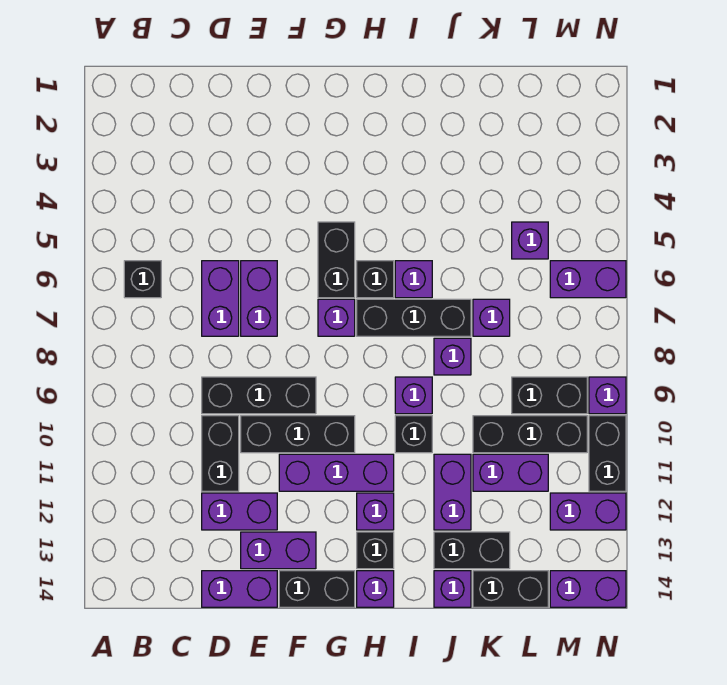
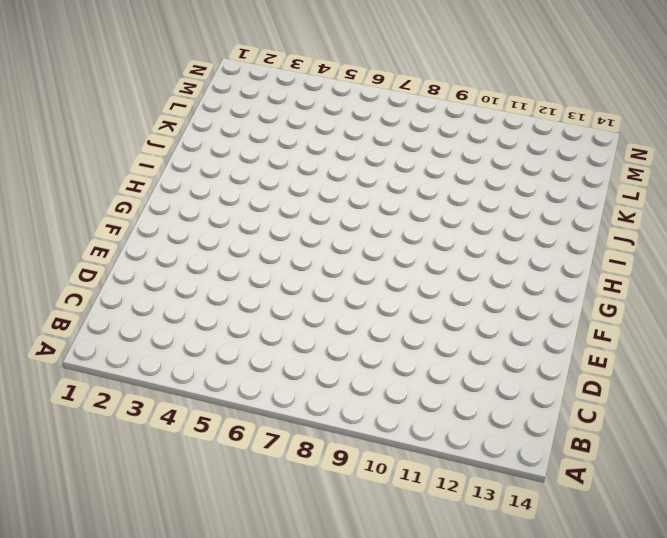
none -> black brick B6 level 1
none -> purple brick D6:D7 level 1
none -> black brick D9:F9 level 1
none -> black brick D10:D11 level 1

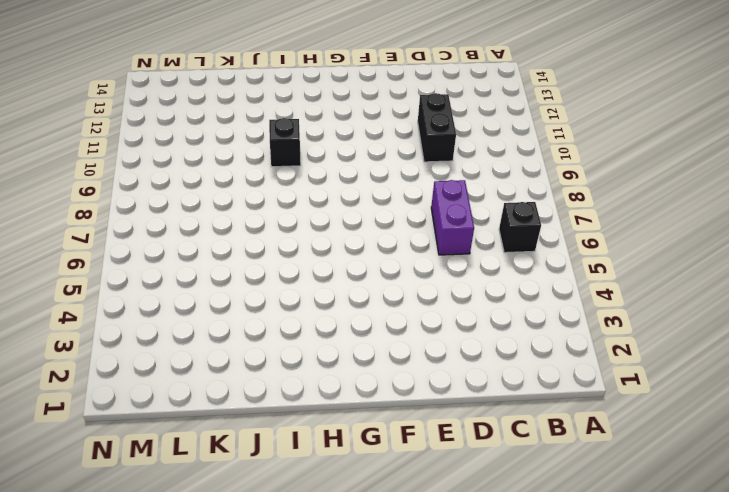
none -> black brick D9:F9 level 1
none -> purple brick D12:E12 level 1
none -> purple brick D14:E14 level 1
none -> purple brick E6:E7 level 1

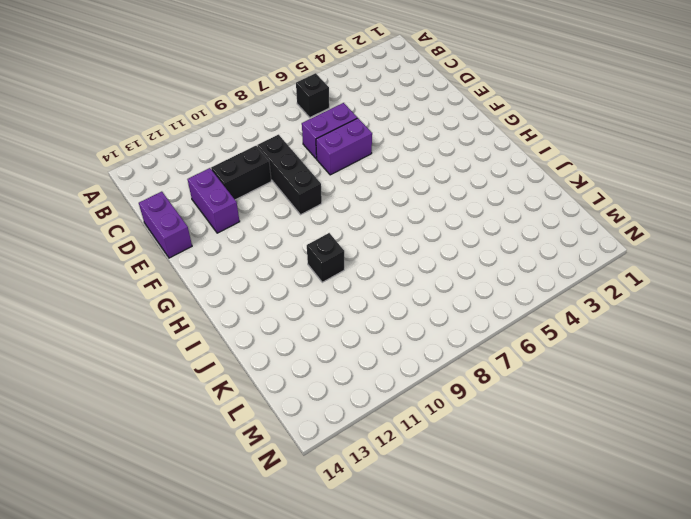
none -> black brick E10:G10 level 1
none -> purple brick E13:F13 level 1
none -> purple brick F11:H11 level 1
none -> black brick F14:G14 level 1

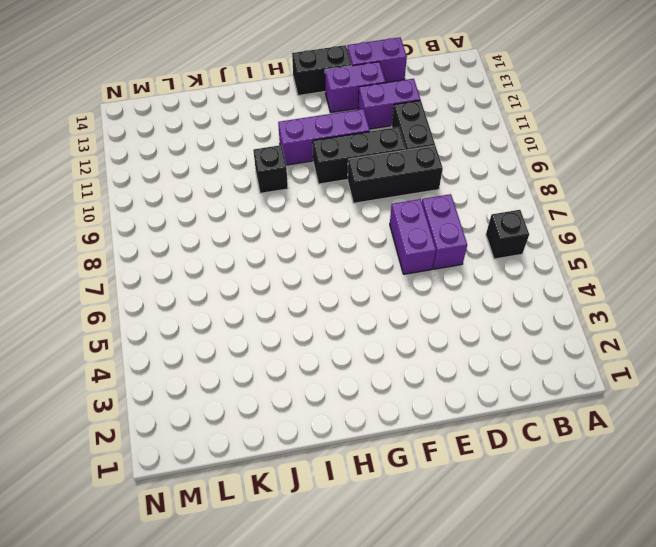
none -> black brick G5:G6 level 1
none -> purple brick G7 level 1
none -> black brick H6 level 1
none -> black brick H7:J7 level 1

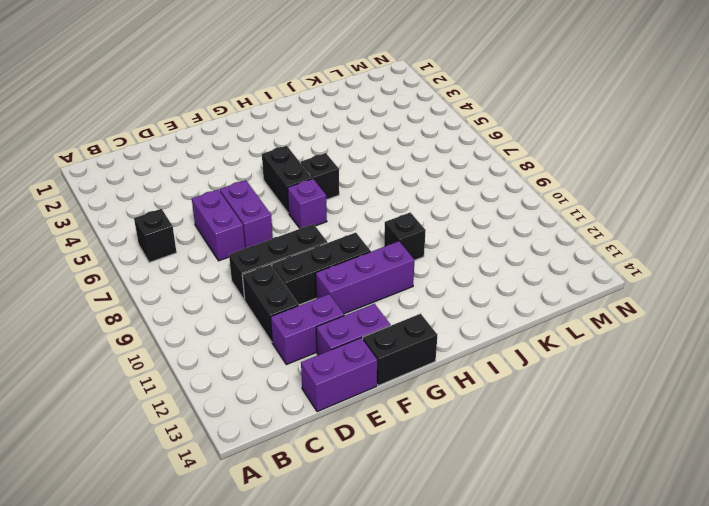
none -> black brick H7:J7 level 1
none -> purple brick H12 level 1
none -> black brick H13 level 1
none -> purple brick H14 level 1

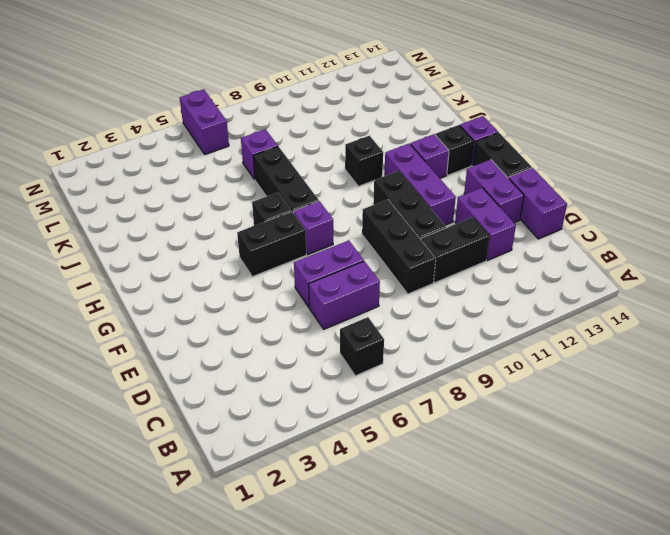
none -> purple brick I6 level 1
none -> purple brick I9 level 1
none -> purple brick J8 level 1
none -> purple brick J11:J12 level 1

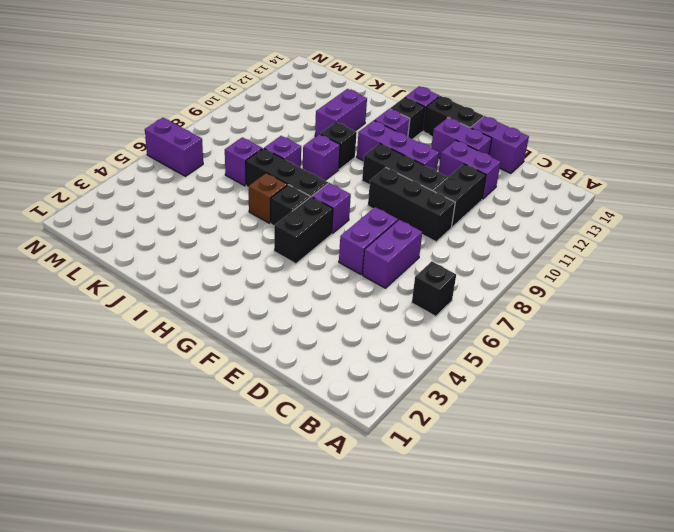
brown brick I6 level 1 -> purple brick I6 level 1
none -> black brick J13:K13 level 1
none -> purple brick J14 level 1
none -> black brick K10:M10 level 1
none -> purple brick K11:L11 level 1

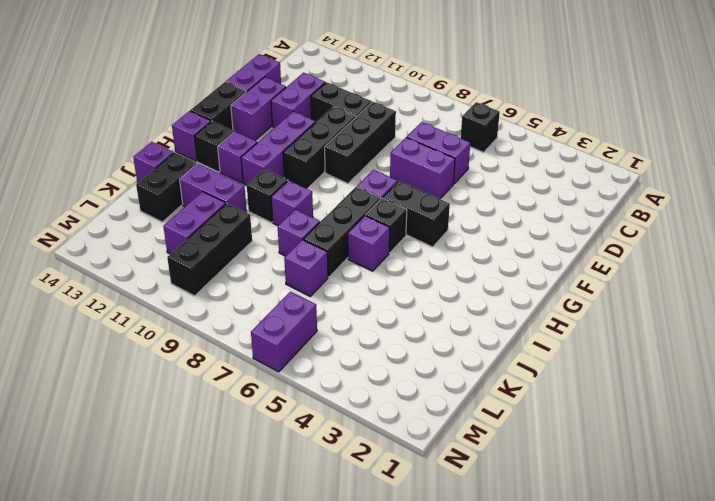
none -> black brick K14:L14 level 1
none -> purple brick L5 level 1
none -> black brick L9:M9 level 1
none -> purple brick M12:N12 level 1

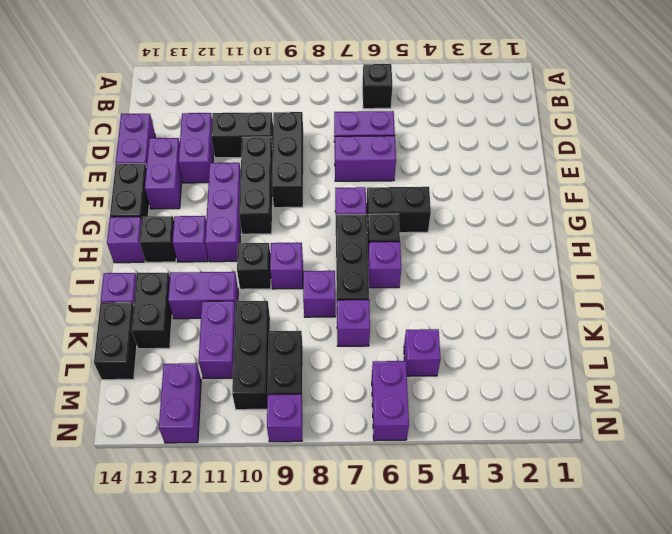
none -> purple brick M14:N14 level 1
none -> black brick N10:N11 level 1

